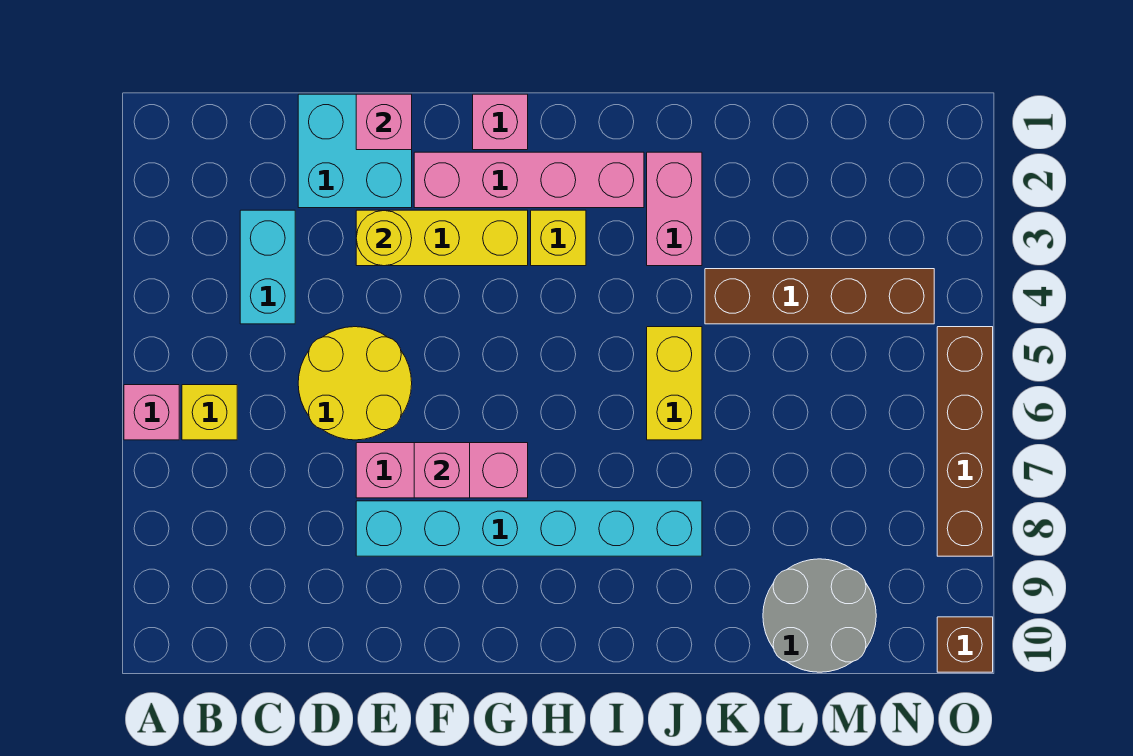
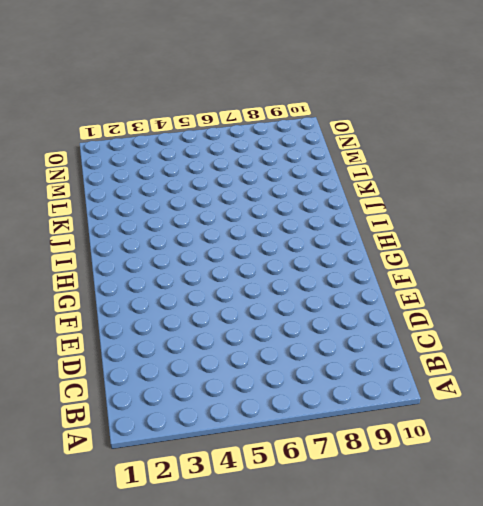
none -> pink brick A6 level 1
none -> yellow brick B6 level 1
none -> cyan brick C3:C4 level 1

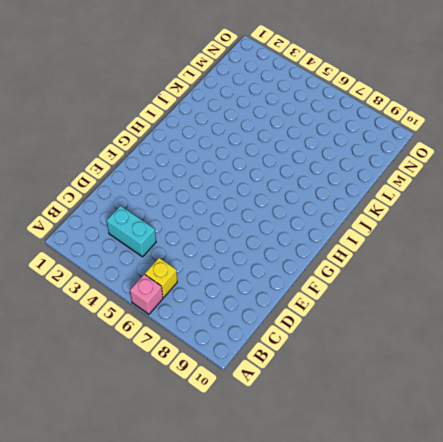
none -> cyan brick D1:E2 level 1
none -> yellow round brick D5:E6 level 1
none -> yellow brick E3:G3 level 1

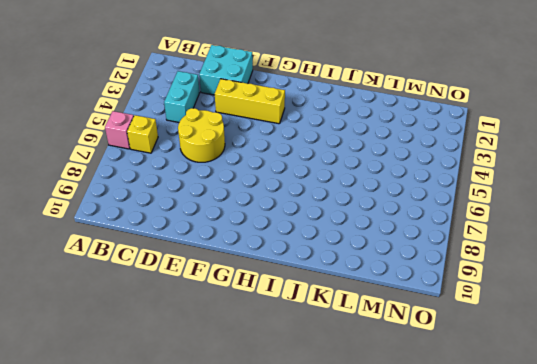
none -> pink brick E7:G7 level 1
none -> cyan brick E8:J8 level 1
none -> pink brick F2:I2 level 1

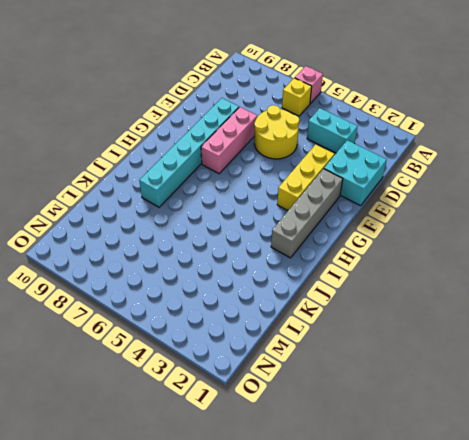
grey brick F2:I2 level 1 -> pink brick F2:I2 level 1
none -> pink brick G1 level 1
none -> yellow brick H3 level 1
none -> pink brick J2:J3 level 1

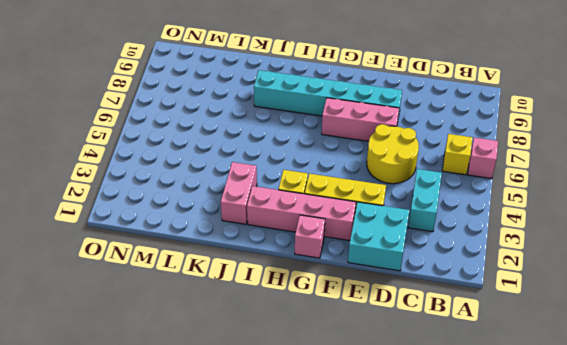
none -> yellow brick J5:J6 level 1
none -> brown brick K4:N4 level 1
none -> grey round brick L9:M10 level 1

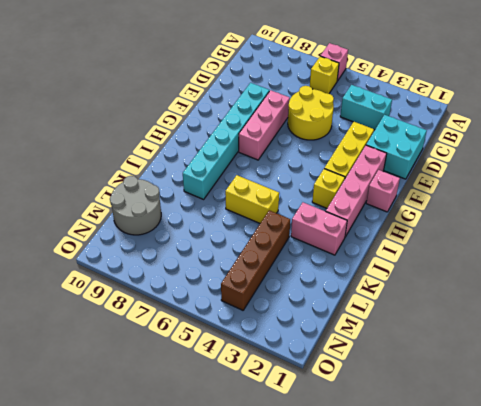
none -> brown brick O5:O8 level 1
none -> brown brick O10 level 1
none -> pink brick E1 level 2

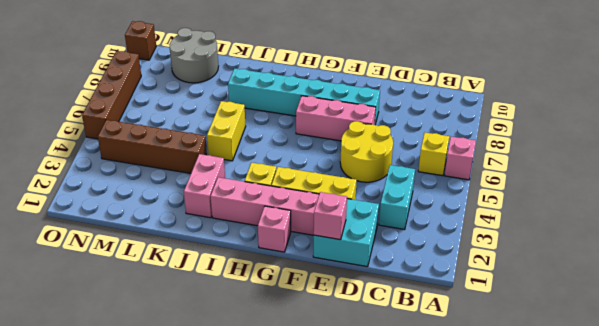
none -> yellow round brick E3 level 2
none -> pink brick F7 level 2

